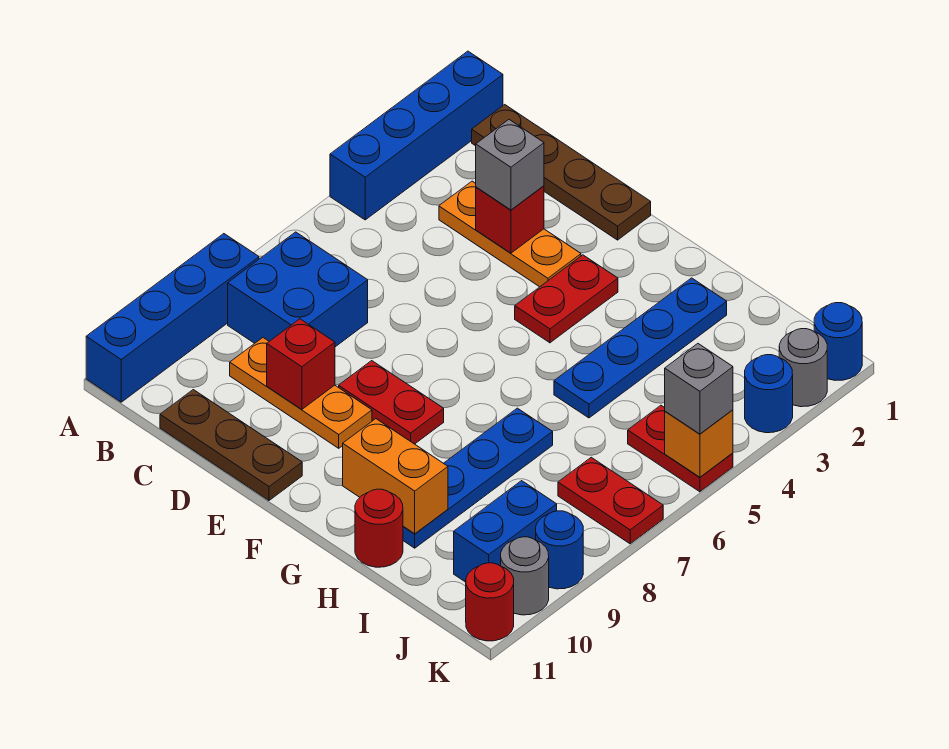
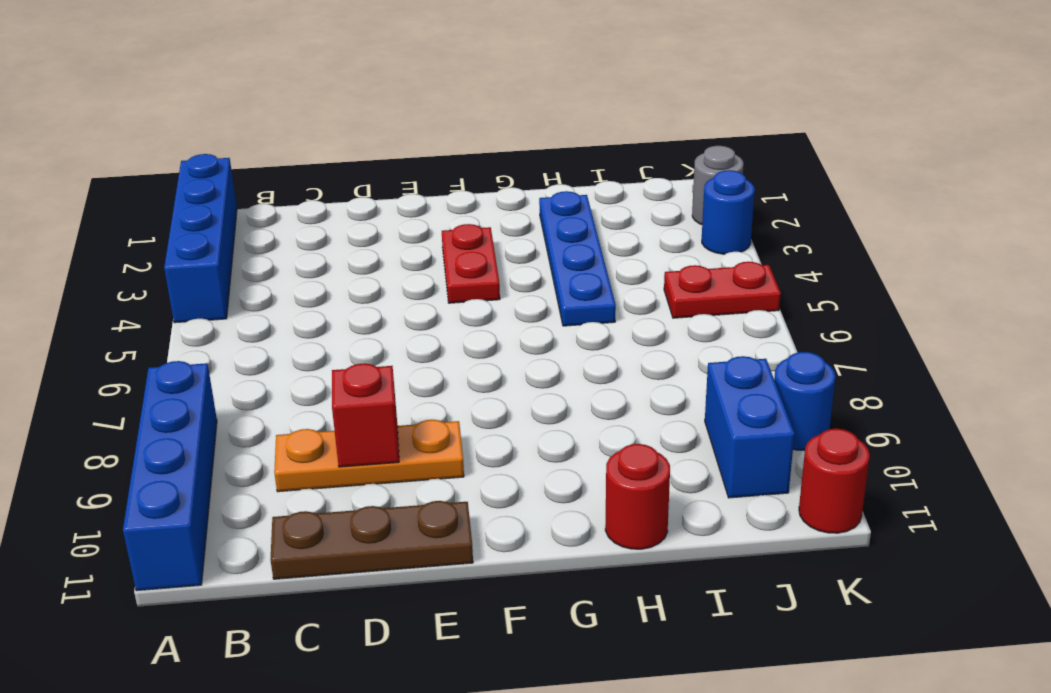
none -> brown plate B1:E1 level 1
none -> blue brick B7:C8 level 1
none -> orange plate C3:E3 level 1

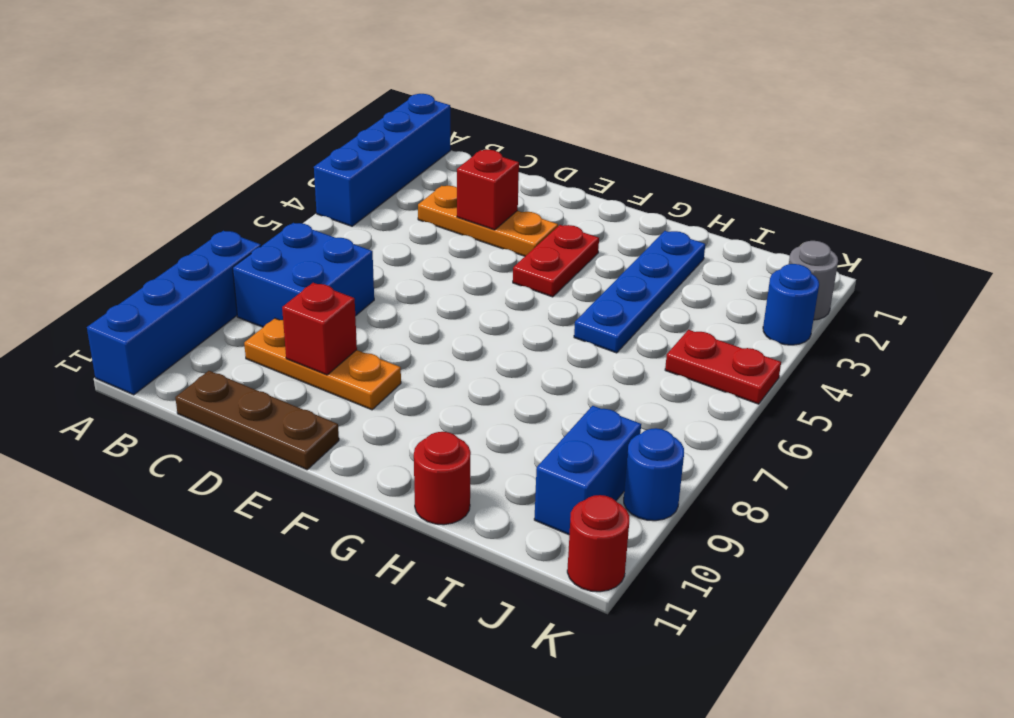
none -> brown plate B1:E1 level 1
none -> red plate E8:F8 level 1
none -> blue plate H7:H10 level 1

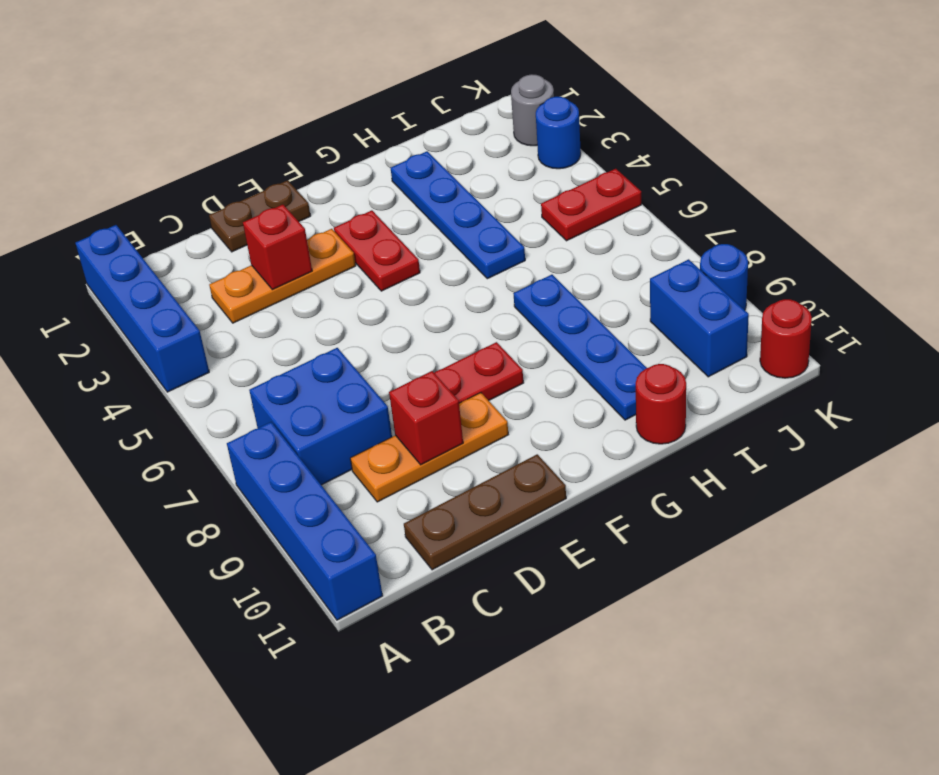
brown plate D1:E1 level 1 -> brown plate B1:E1 level 1
none -> red plate J7:K7 level 1
none -> blue round brick K1 level 1
none -> grey round brick K10 level 1

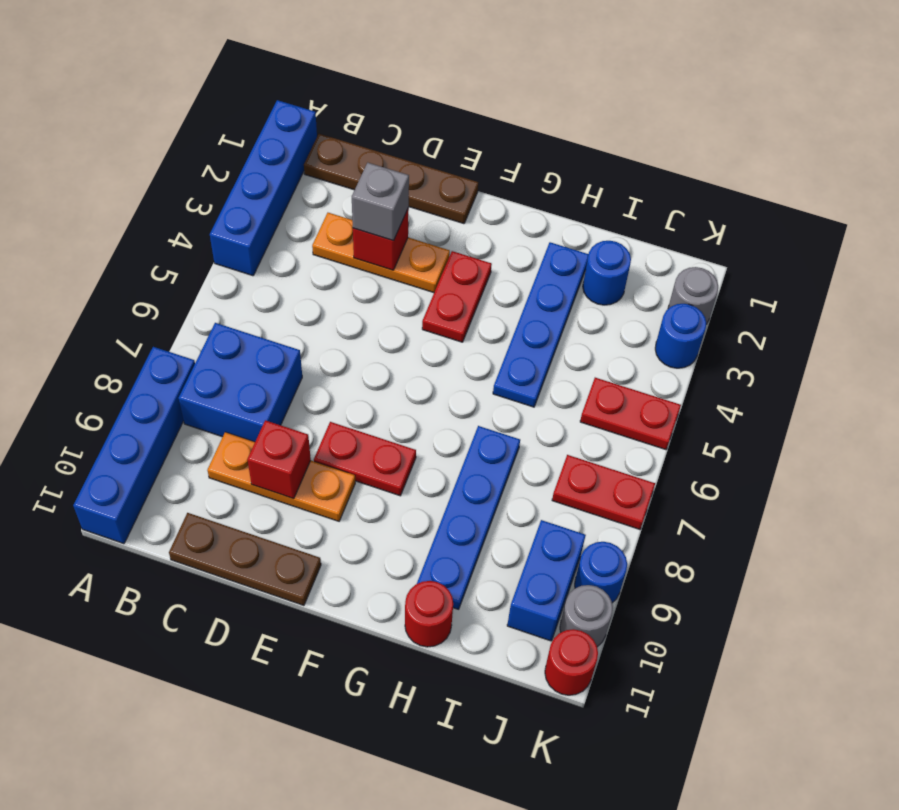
blue round brick I2 level 1 -> blue round brick K1 level 1
none -> orange brick G10:H10 level 2
none -> orange brick K5 level 2
none -> grey brick K5 level 3

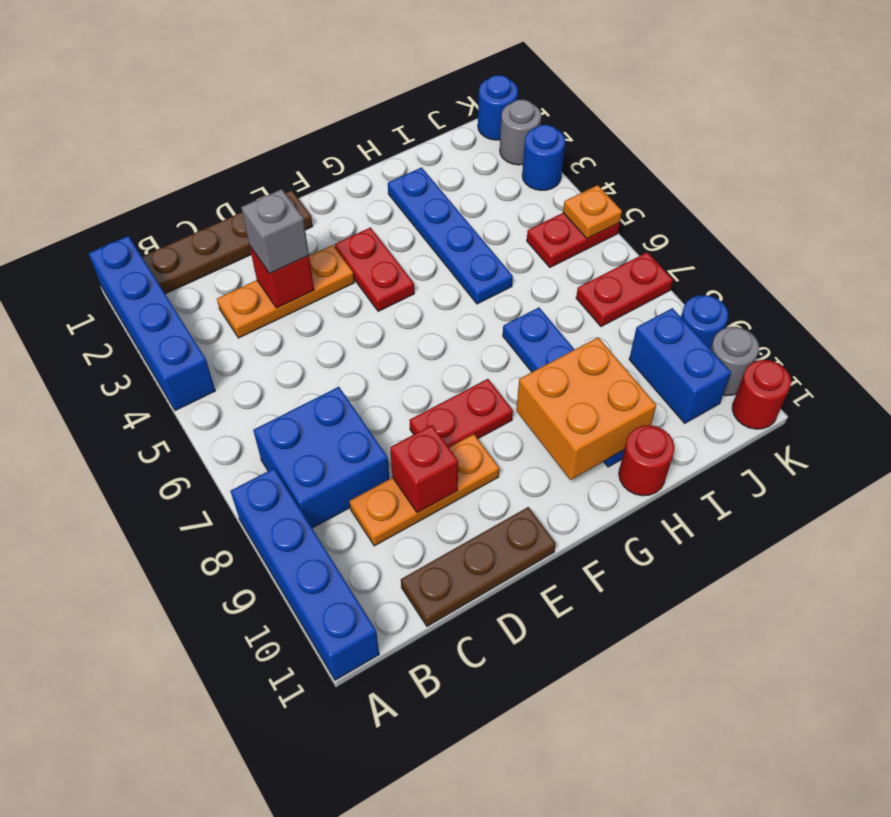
orange brick G9:H10 level 2 -> orange brick G10:H10 level 2
orange plate K5 level 2 -> orange brick K5 level 2
none -> grey brick K5 level 3

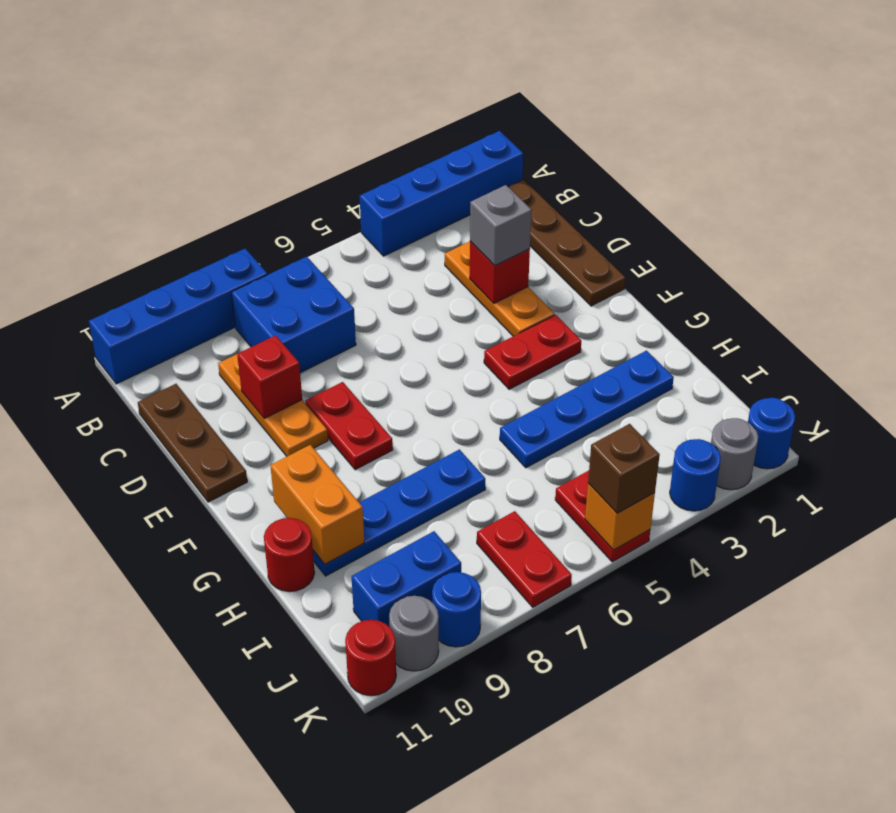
brown brick K5 level 3 -> grey brick K5 level 3

